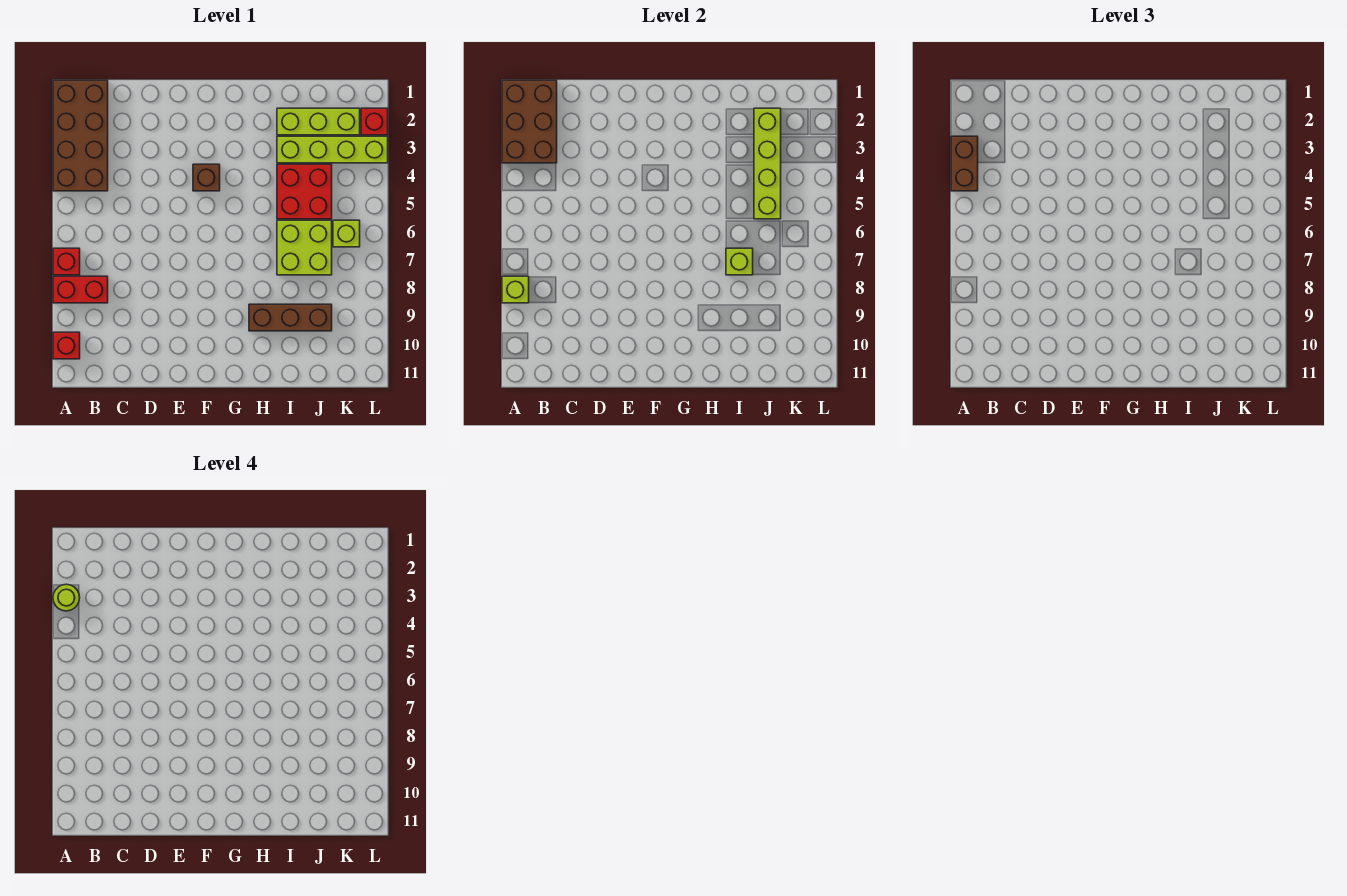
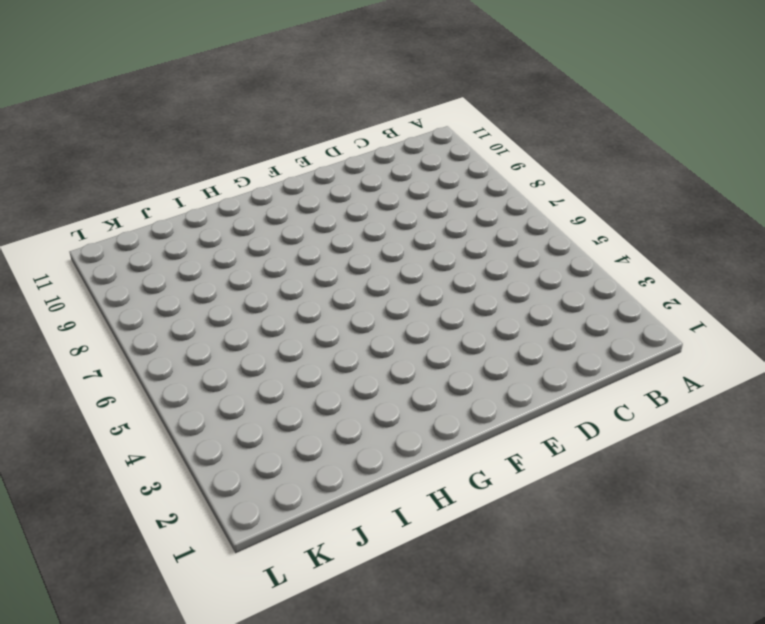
none -> brown brick A1:B4 level 1
none -> red brick A7 level 1
none -> red brick A8:B8 level 1

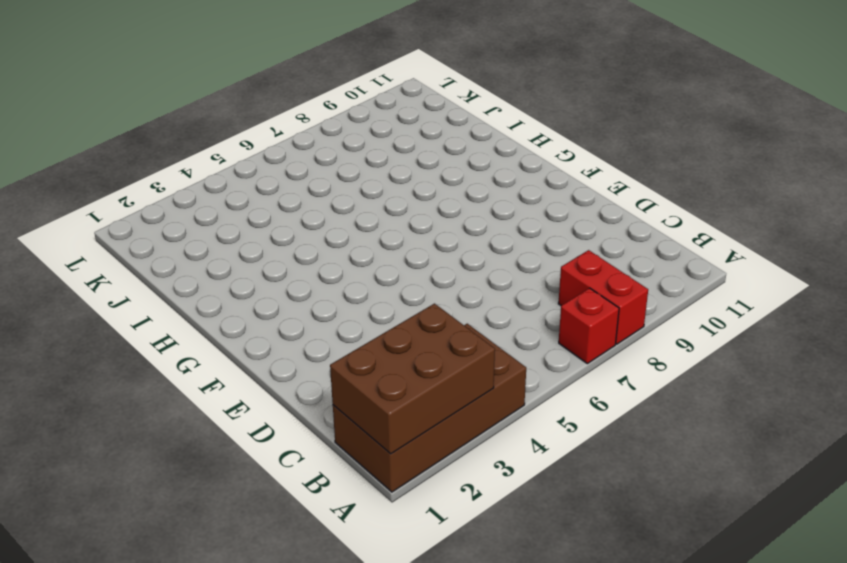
none -> red brick A10 level 1
none -> brown brick F4 level 1
none -> brown brick H9:J9 level 1

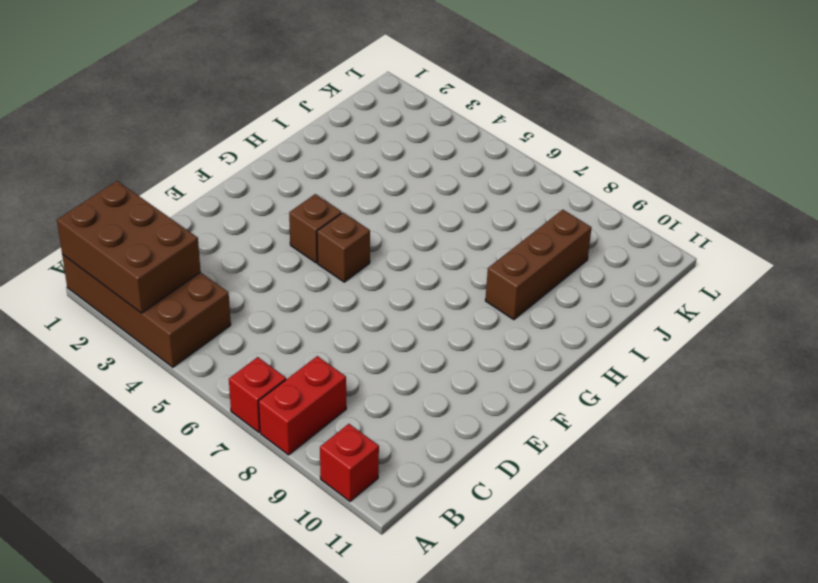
brown brick F5 level 1 -> none
none -> lime brick I2:K2 level 1
none -> lime brick I3:L3 level 1
none -> red brick I4:J5 level 1

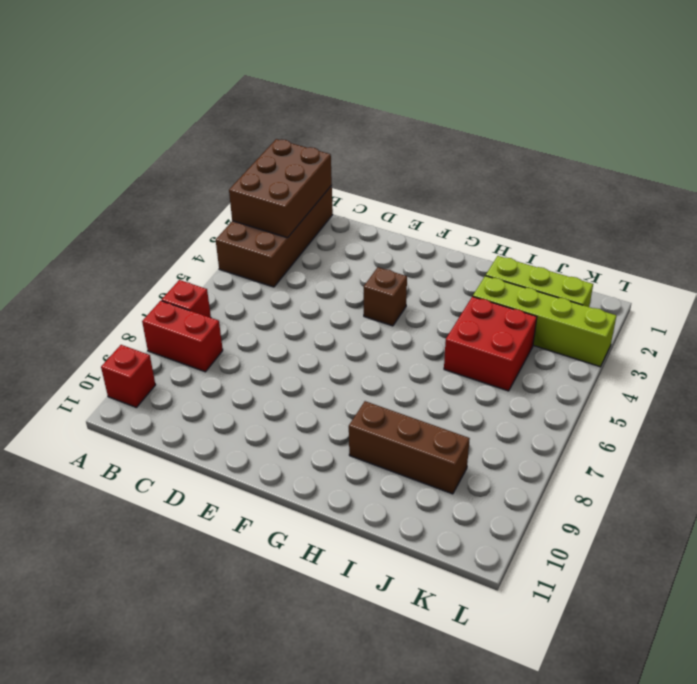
none -> lime brick I6:J7 level 1
none -> lime brick K6 level 1
none -> red brick L2 level 1

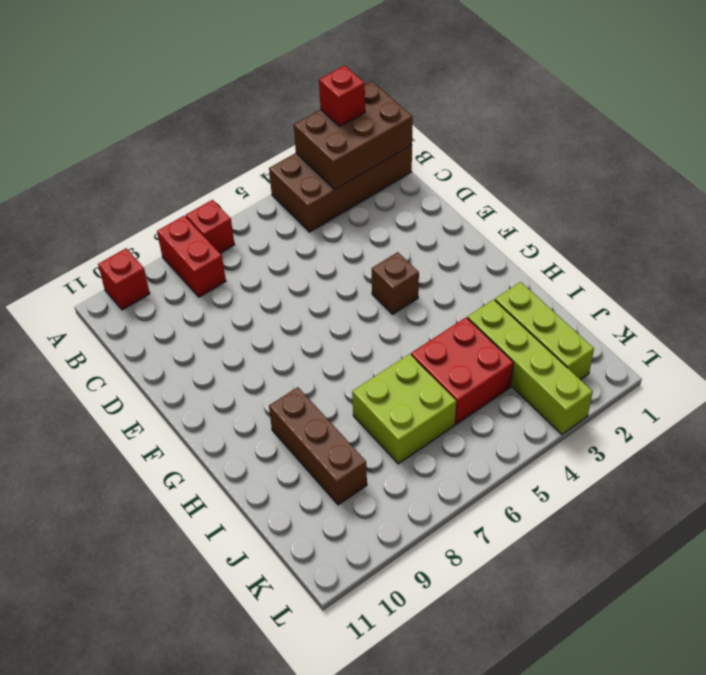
red brick A2 level 3 -> red brick L2 level 1
none -> lime brick K6 level 1
none -> lime brick A8 level 2
none -> lime brick I7 level 2

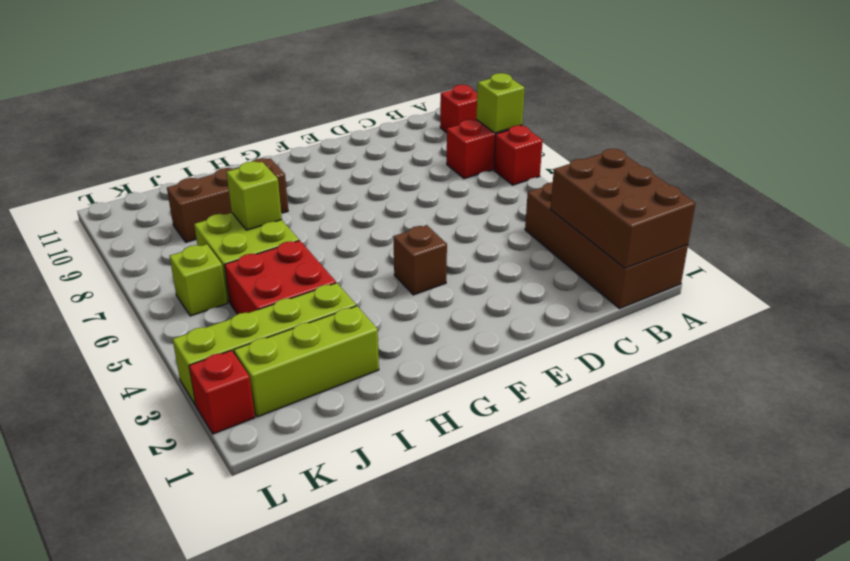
none -> lime brick J2:J5 level 2
none -> brown brick A3:A4 level 3
none -> lime round brick A3 level 4

